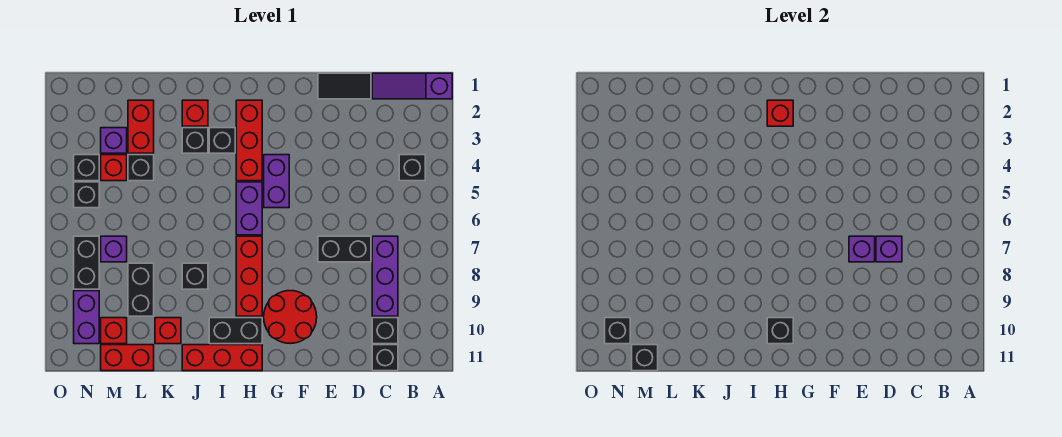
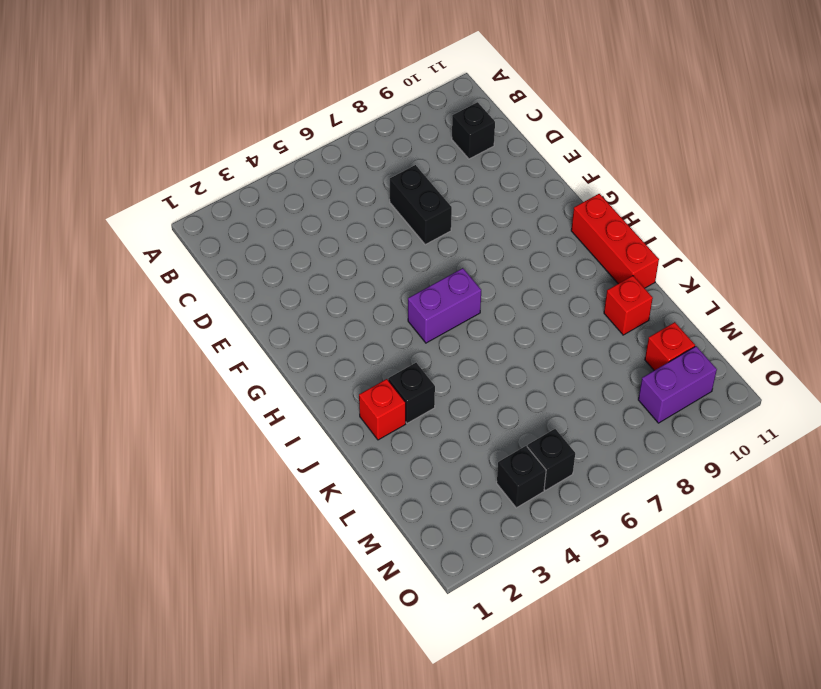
none -> purple slope A1:C1 level 1 top A
none -> black brick B4 level 1
none -> purple brick C7:C9 level 1
none -> black brick C11 level 1

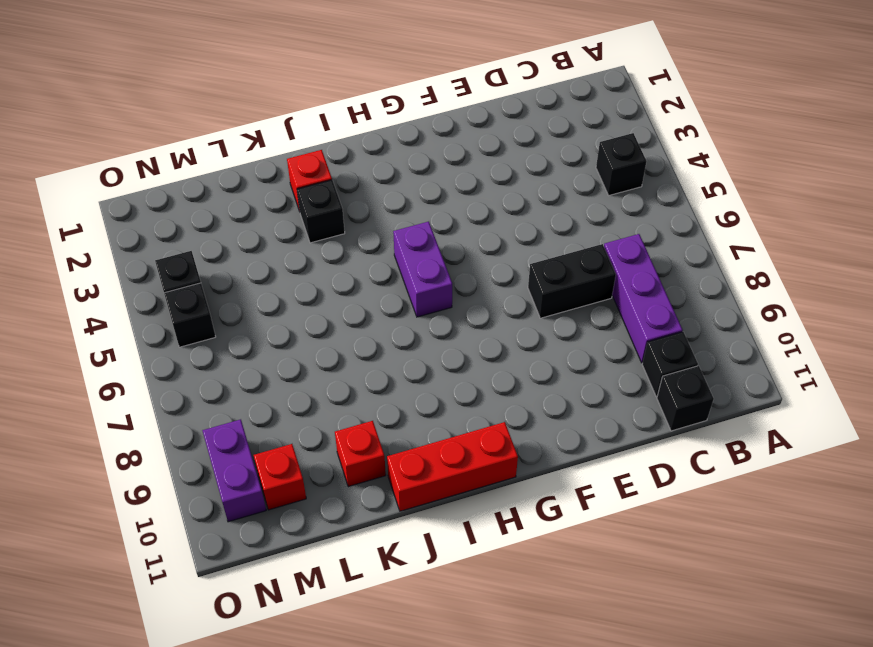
none -> purple slope A1:C1 level 1 top A
none -> black tile D1:E1 level 1
none -> red round brick F9:G10 level 1
none -> purple brick G4:G5 level 1

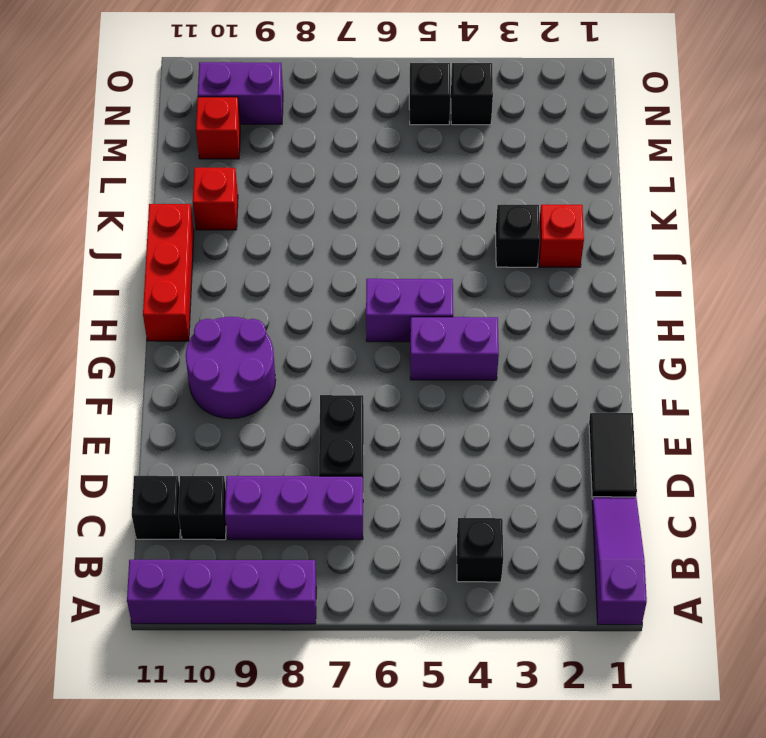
purple brick A8:A11 level 1 -> none
purple round brick F9:G10 level 1 -> red round brick F9:G10 level 1
none -> red brick H2:H4 level 1
none -> red brick H7:H9 level 1
none -> black brick H10:I10 level 1
none -> black brick I3 level 1

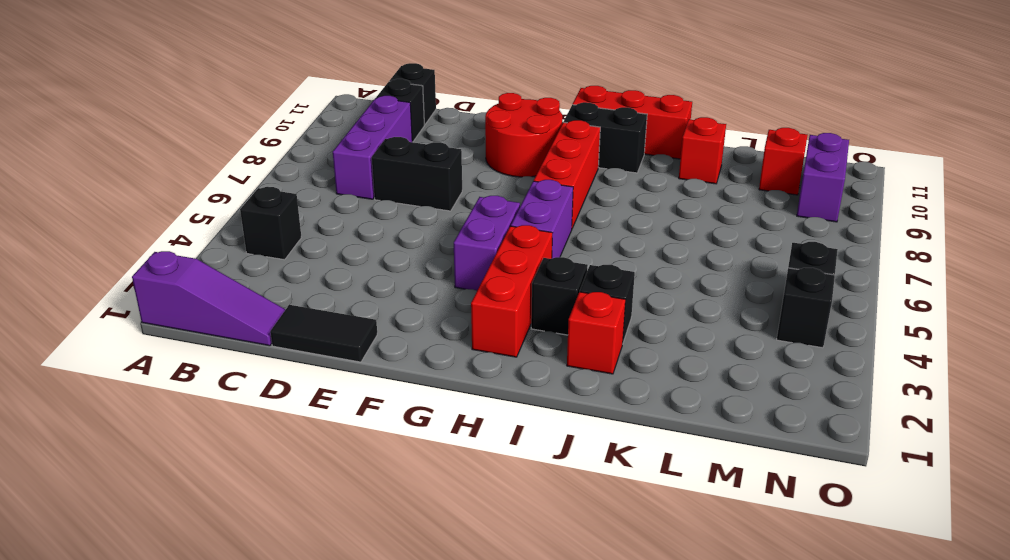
none -> black brick J8 level 1
none -> red brick L2:L3 level 1
none -> black brick L4 level 1
none -> black brick L8:L9 level 1

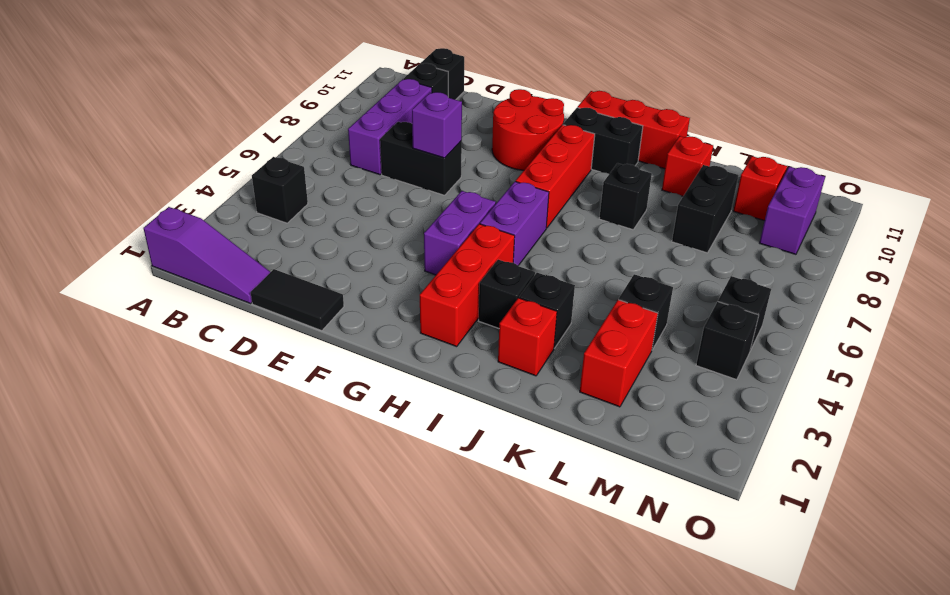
none -> red brick L11:M11 level 1
none -> purple brick M3 level 1
none -> red brick M4 level 1
none -> purple brick M7 level 1

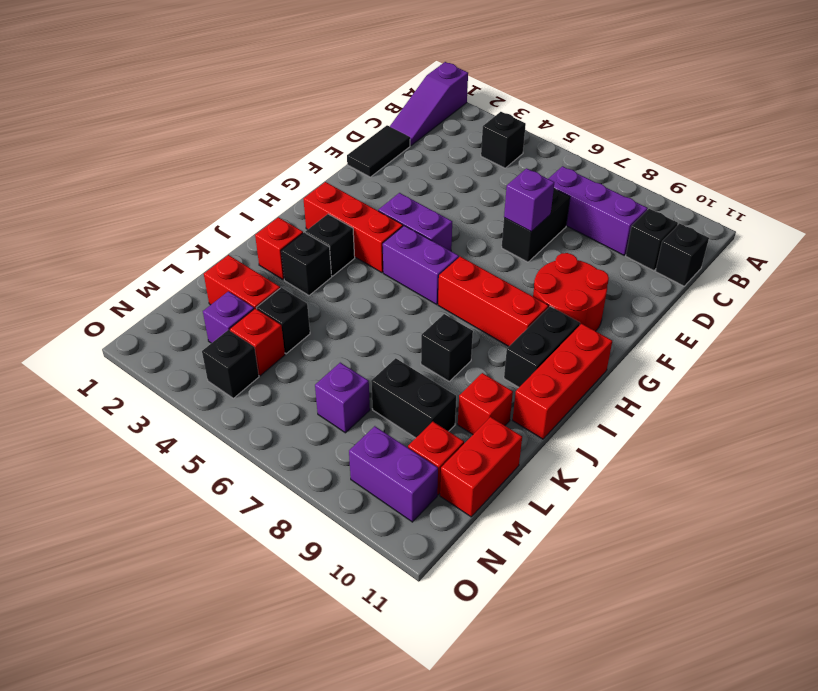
none -> black brick N5 level 1
none -> black brick N7:N8 level 1
none -> purple brick D7 level 2
none -> red brick H2 level 2

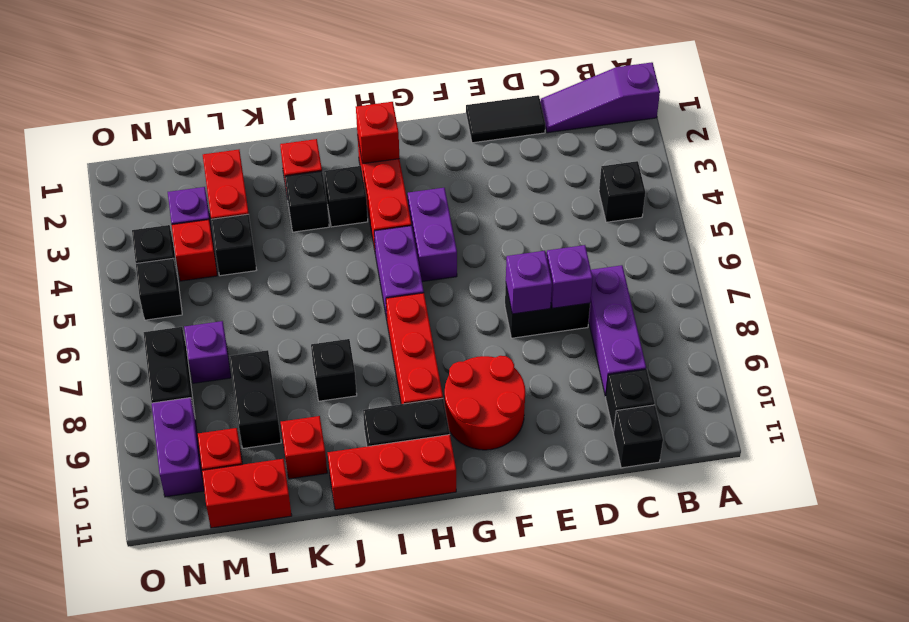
none -> black brick H10 level 2
none -> black brick M11 level 2
none -> black brick N10 level 2

